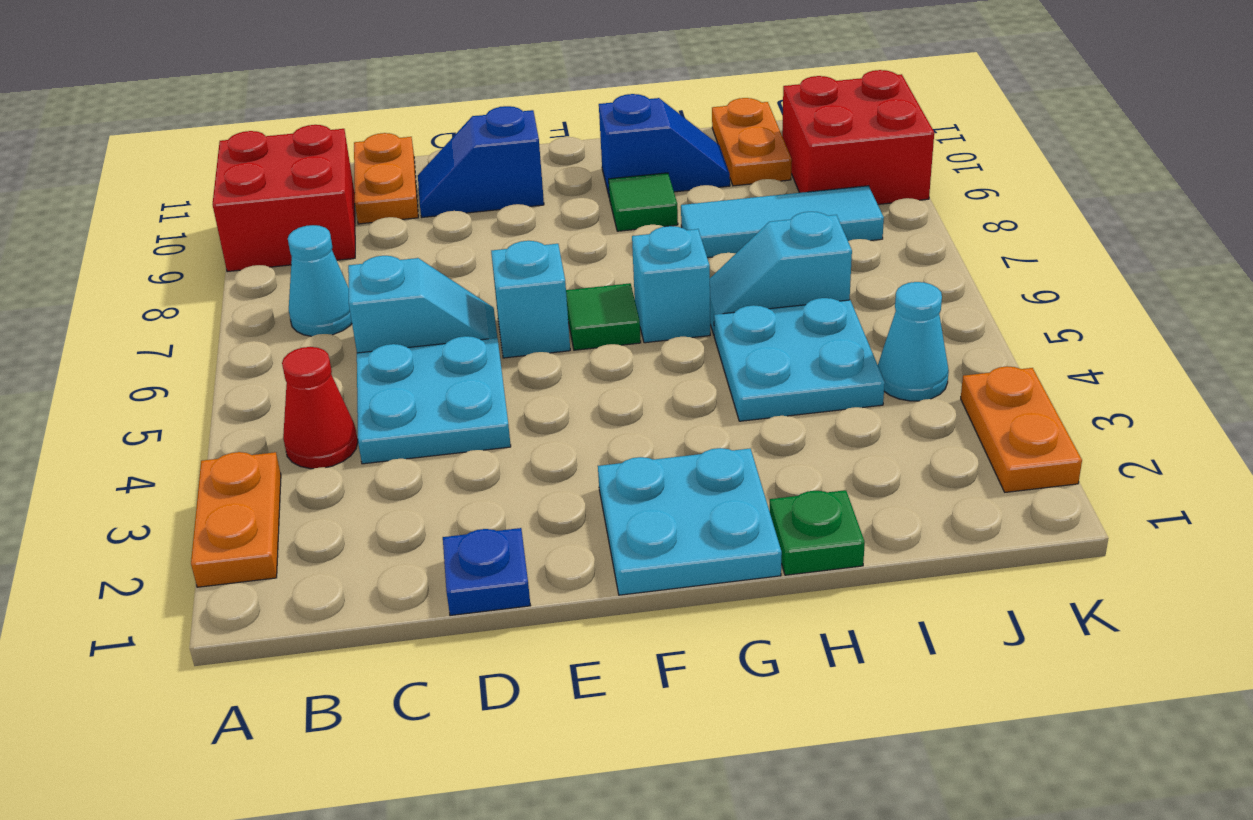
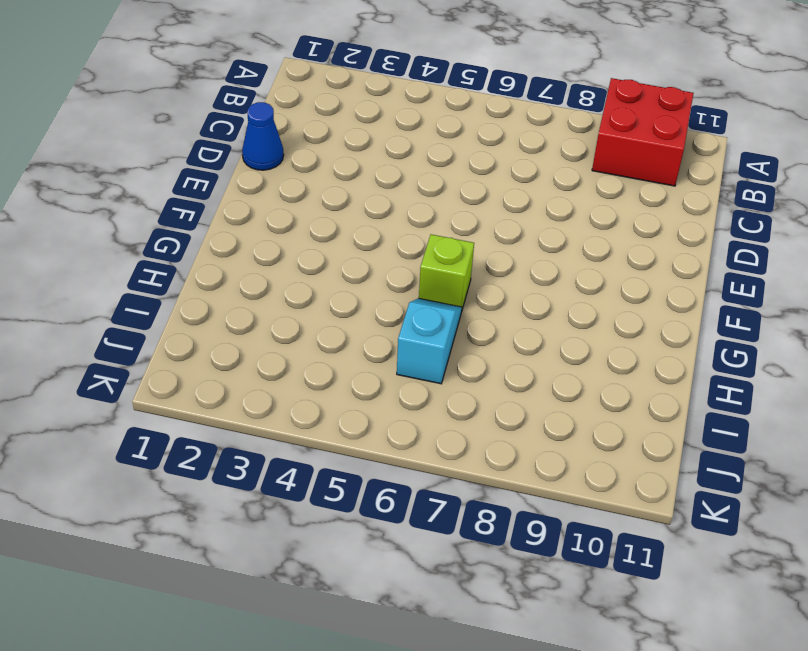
blue cone D1 level 1 -> blue plate D1 level 1
lime brick G6 level 1 -> cyan brick G6 level 1
none -> orange plate A2:A3 level 1
none -> red cone B4 level 1
none -> cyan cone B7 level 1

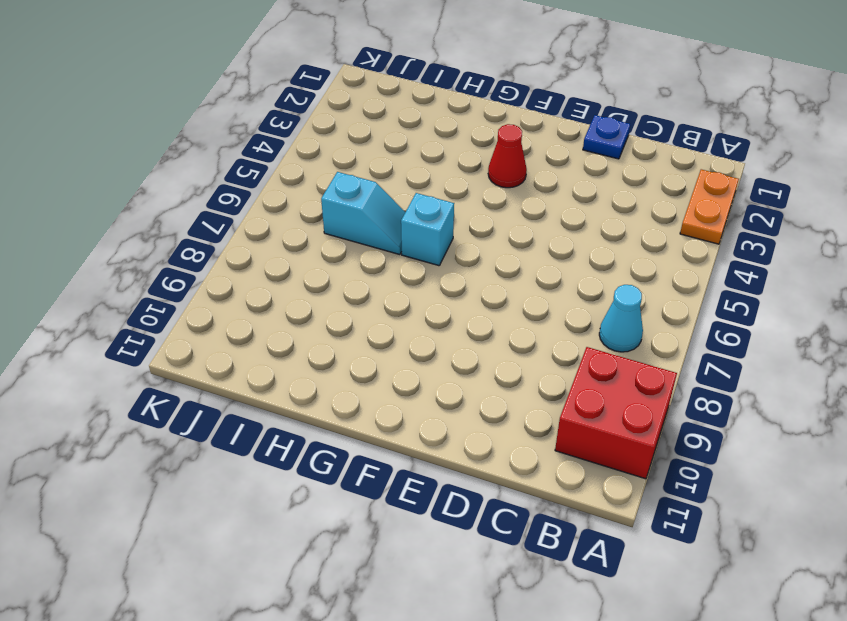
red cone F3 level 1 -> red cone B4 level 1
none -> cyan plate C4:D5 level 1
none -> cyan slope C6:D6 level 1 top C
none -> orange plate C10:C11 level 1

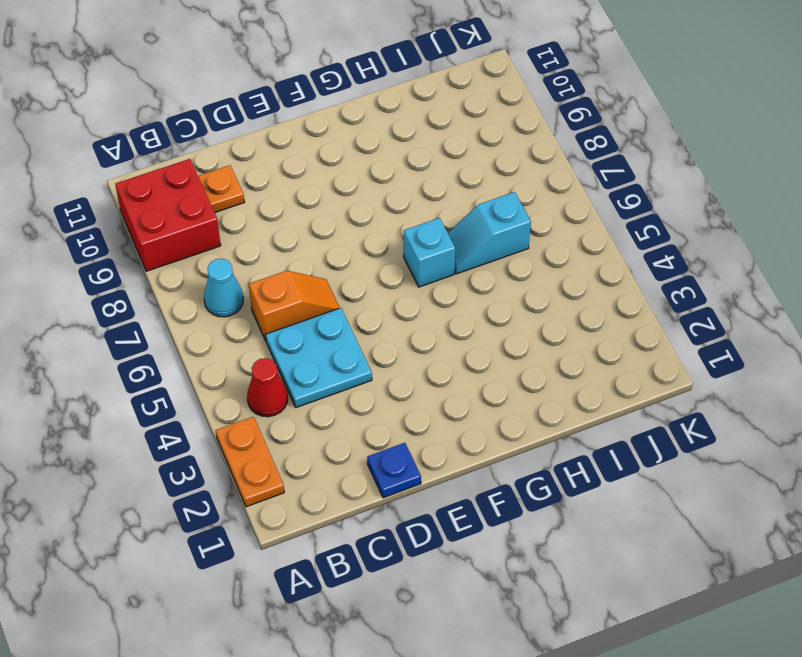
orange slope C6:D6 level 1 top C -> cyan slope C6:D6 level 1 top C
orange plate C10 level 1 -> orange plate C10:C11 level 1
none -> blue slope D10:E10 level 1 top E
none -> cyan brick E6 level 1
none -> cyan plate F1:G2 level 1

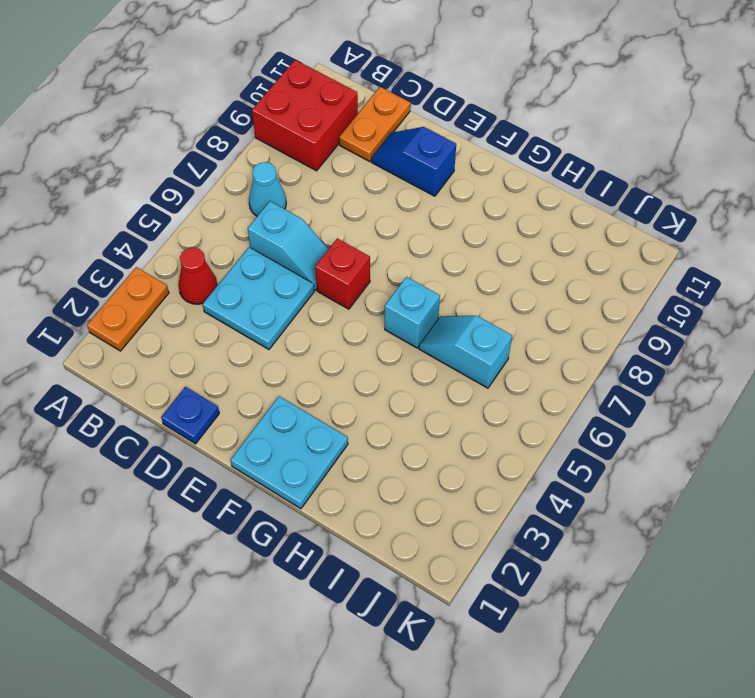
red brick E6 level 1 -> cyan brick E6 level 1
none -> green tile F6 level 1
none -> green tile G9 level 1
none -> blue slope G10:H10 level 1 top G

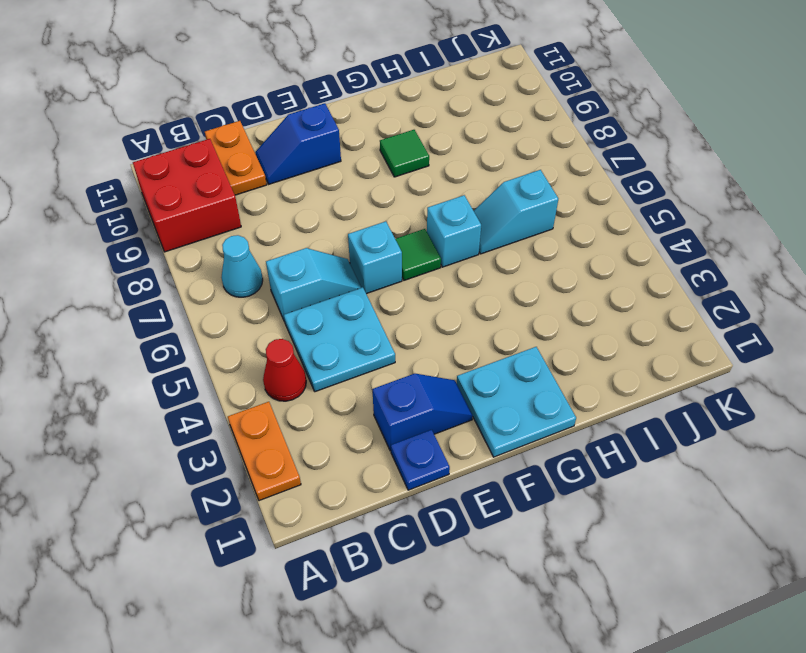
blue slope D2:E2 level 1 top D -> blue slope G10:H10 level 1 top G
none -> green plate H1 level 1
none -> cyan plate H4:I5 level 1
none -> cyan tile H8:J8 level 1

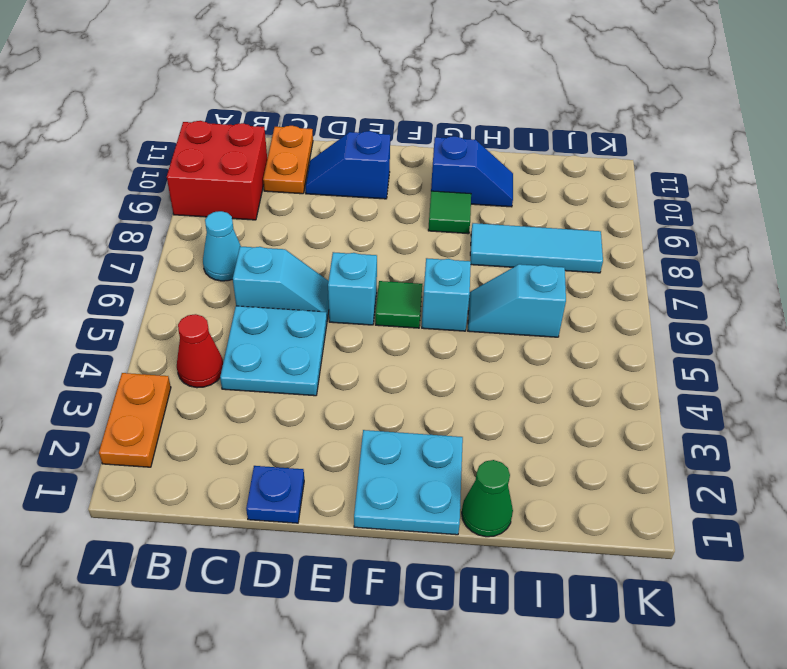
green cone H1 level 1 -> green plate H1 level 1
none -> cyan plate H4:I5 level 1
none -> orange plate I10:I11 level 1
none -> cyan cone J4 level 1

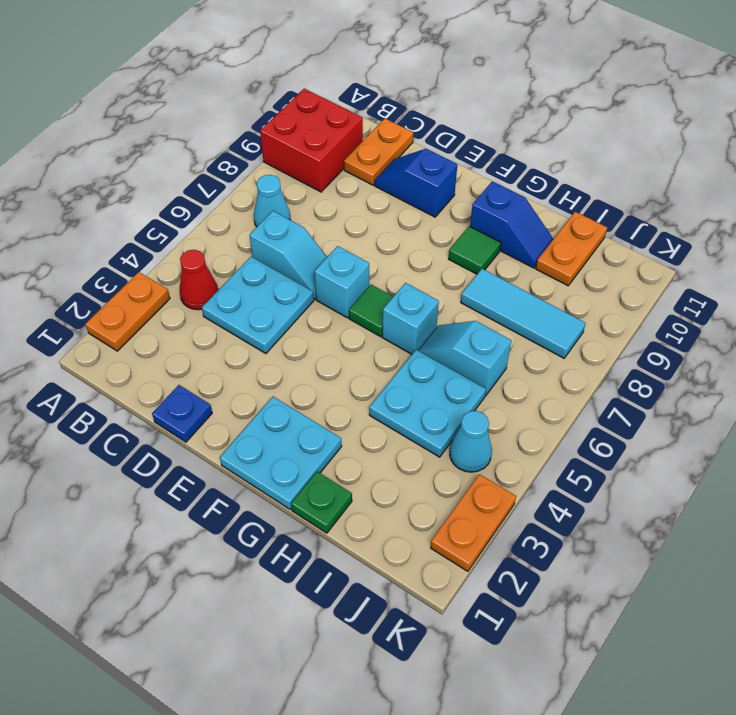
none -> red brick J9:K10 level 1

